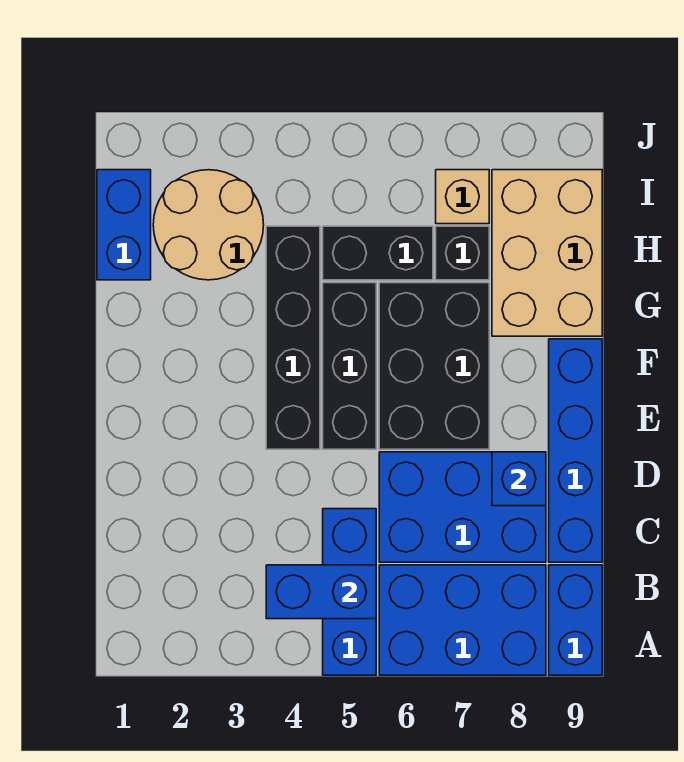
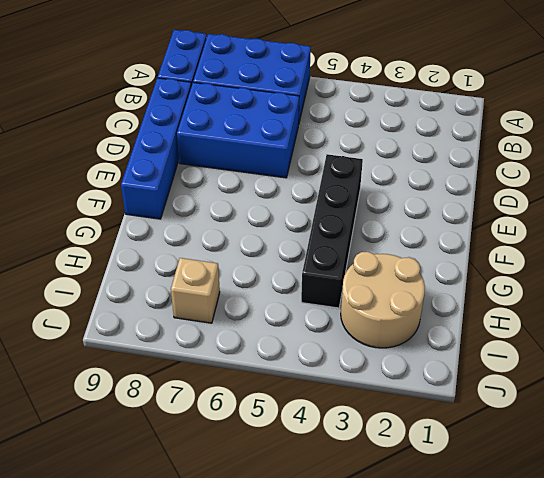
none -> blue brick A5:C5 level 1
none -> black brick E5:G5 level 1
none -> black brick E6:G7 level 1

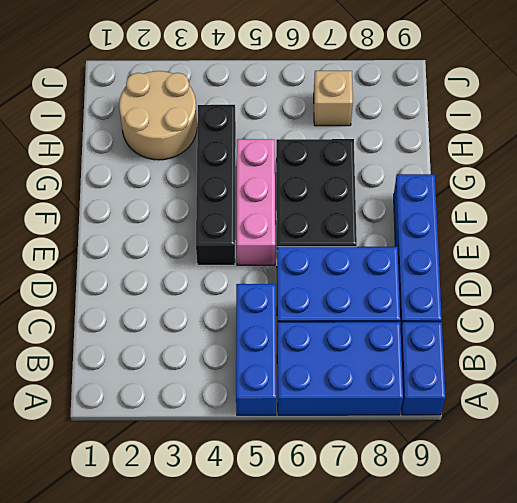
pink brick E5:G5 level 1 -> black brick E5:G5 level 1
none -> tan brick G8:I9 level 1
none -> blue brick H1:I1 level 1
none -> black brick H5:H6 level 1

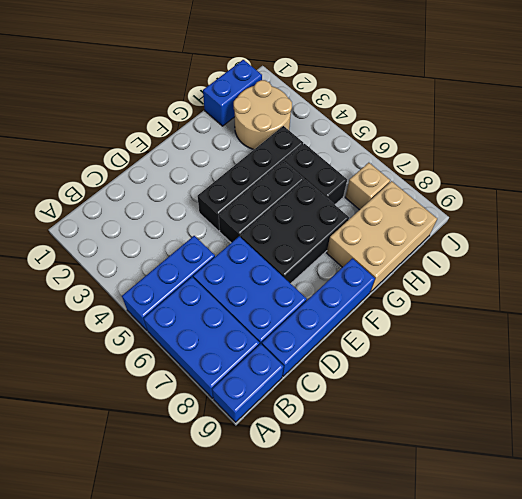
none -> black brick H7 level 1
none -> blue brick B4:B5 level 2
none -> blue brick D8 level 2

